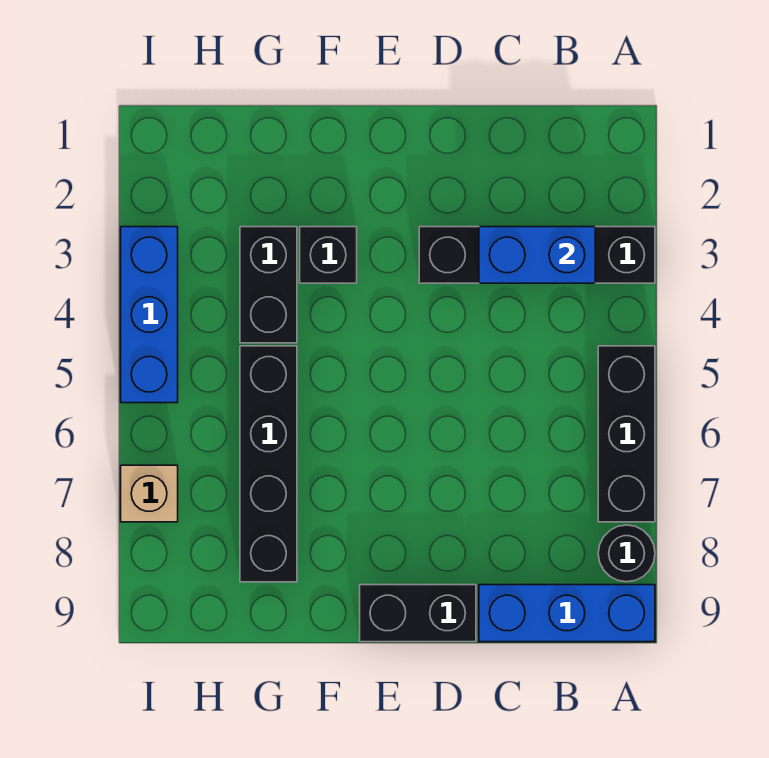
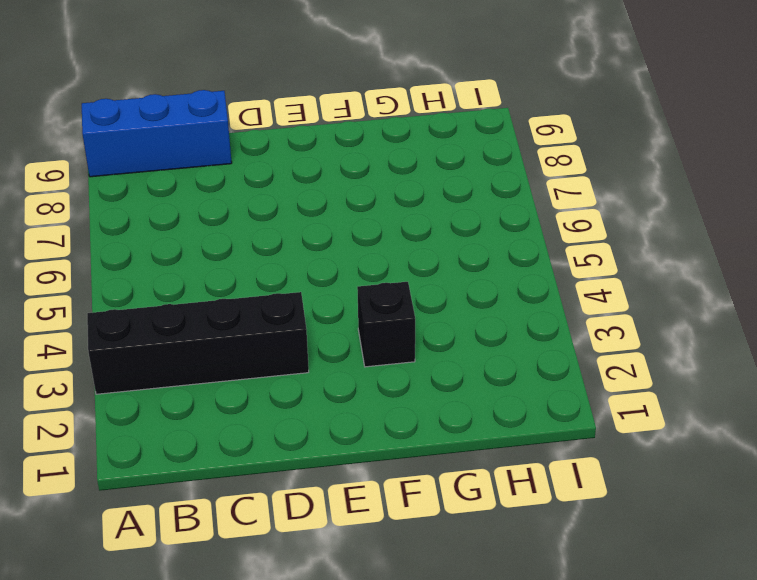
none -> black brick A5:A7 level 1
none -> black round brick A8 level 1

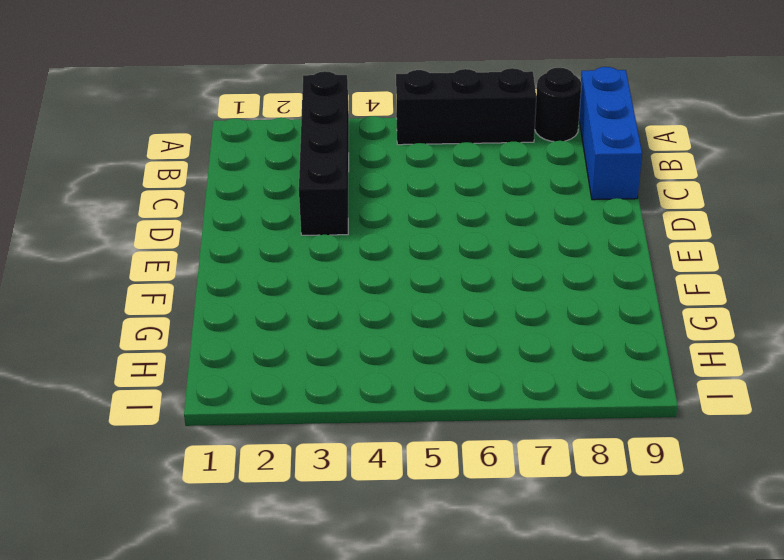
none -> black brick D9:E9 level 1
none -> black brick F3 level 1

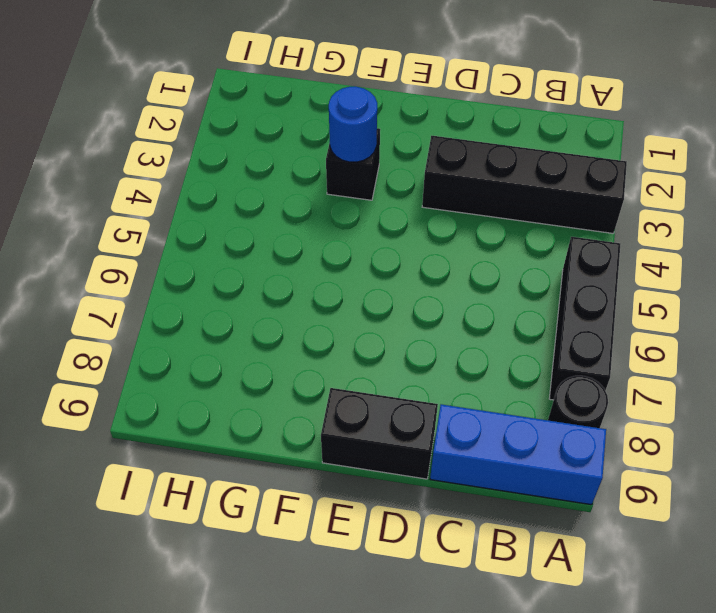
blue round brick F3 level 2 -> none
none -> black brick G3:G4 level 1
none -> black brick G5:G8 level 1

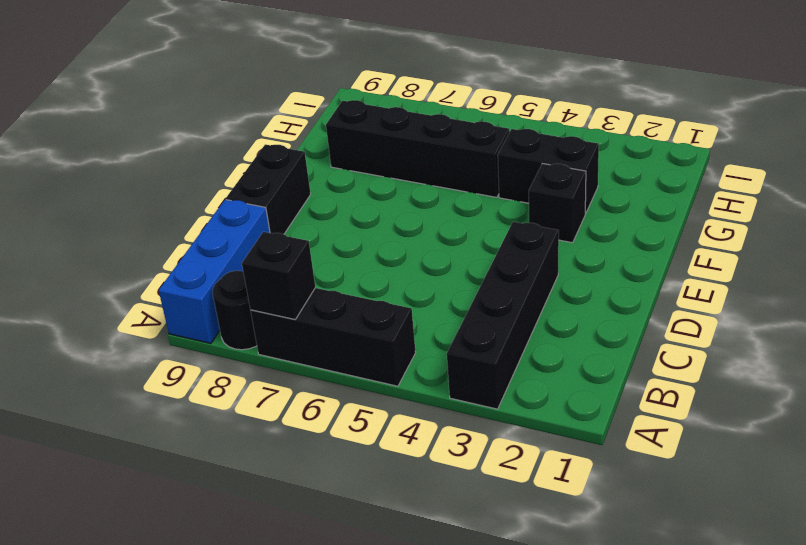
black brick A7 level 2 -> none
none -> blue brick I3:I5 level 1
none -> tan brick I7 level 1

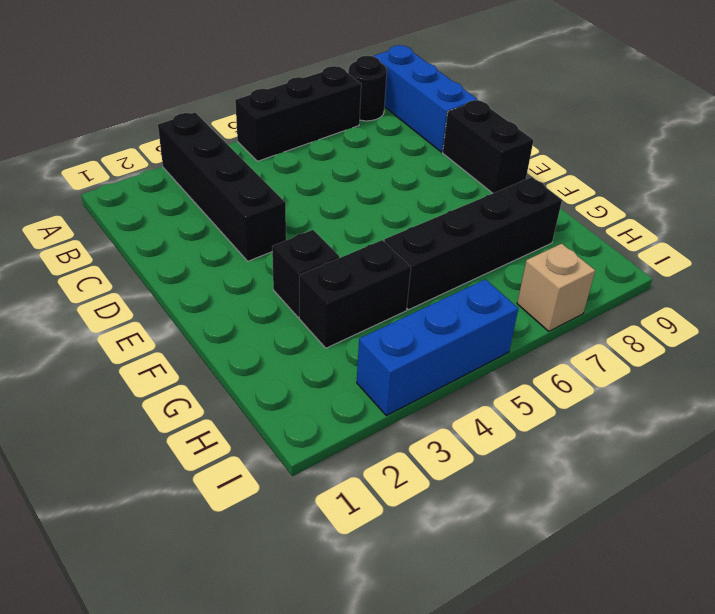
none -> blue brick B3:C3 level 2

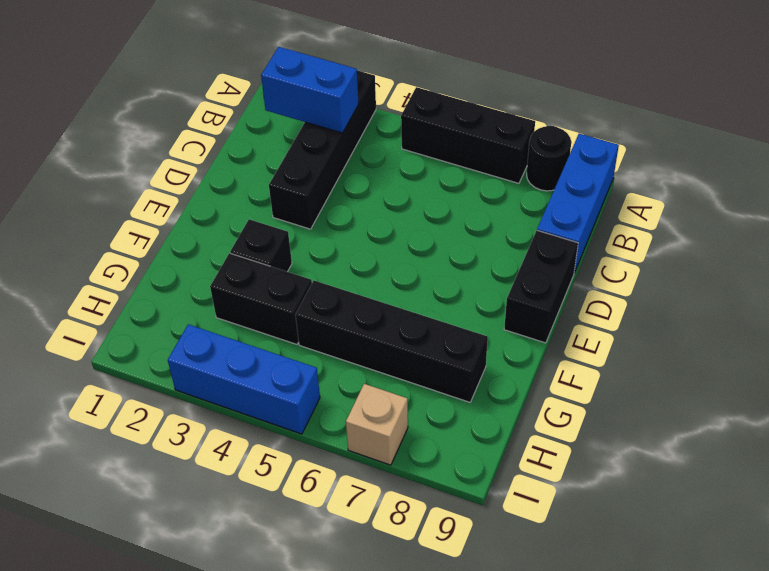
blue brick B2:B3 level 2 -> blue brick B3:C3 level 2

